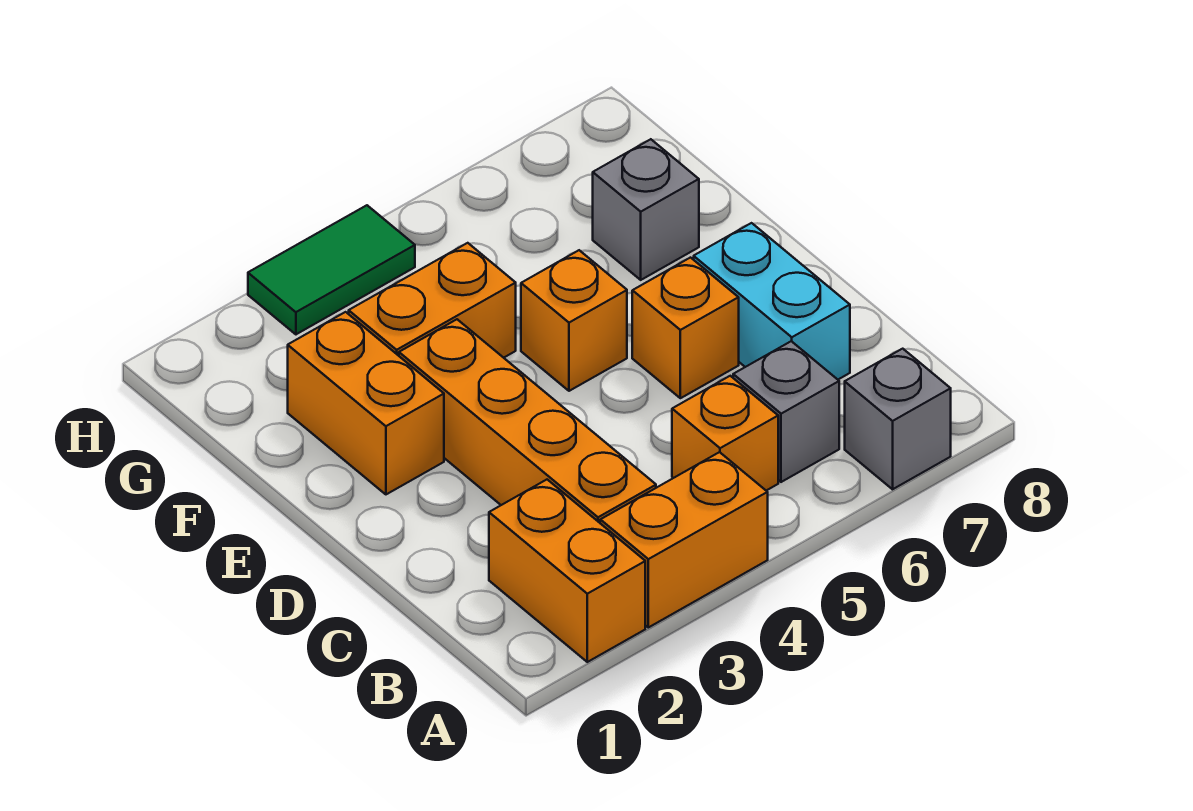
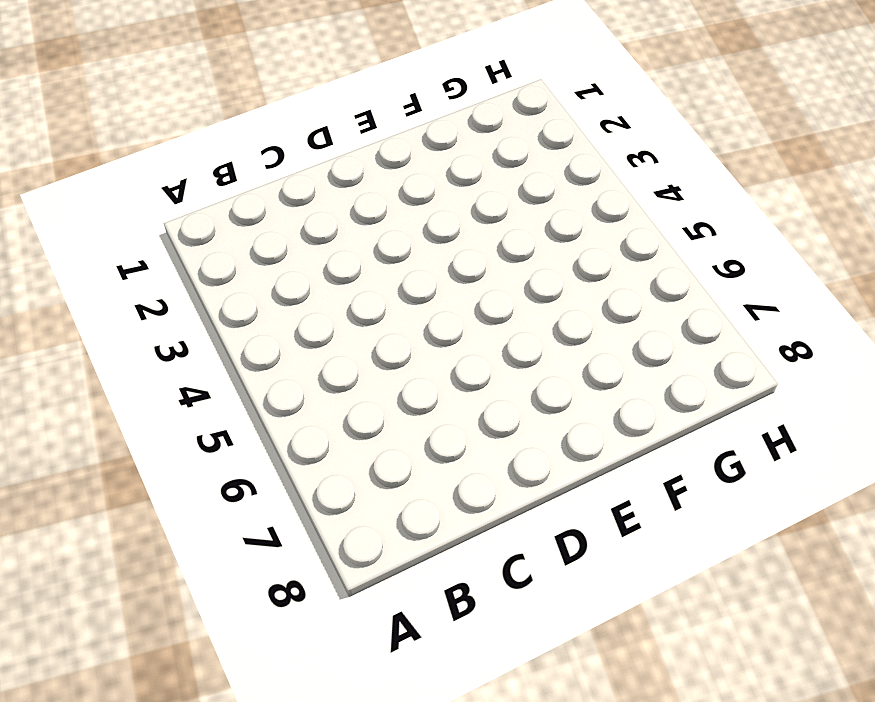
none -> orange brick A2:B2 level 1
none -> orange brick A3:A4 level 1
none -> grey brick A7 level 1

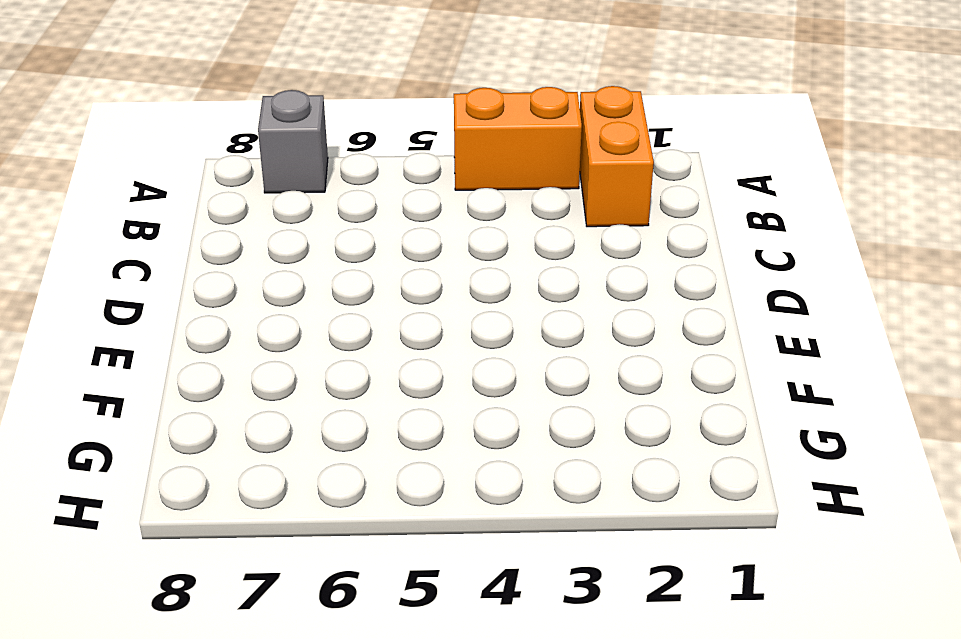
none -> orange brick B3:E3 level 1
none -> orange brick B5 level 1
none -> grey brick B6 level 1

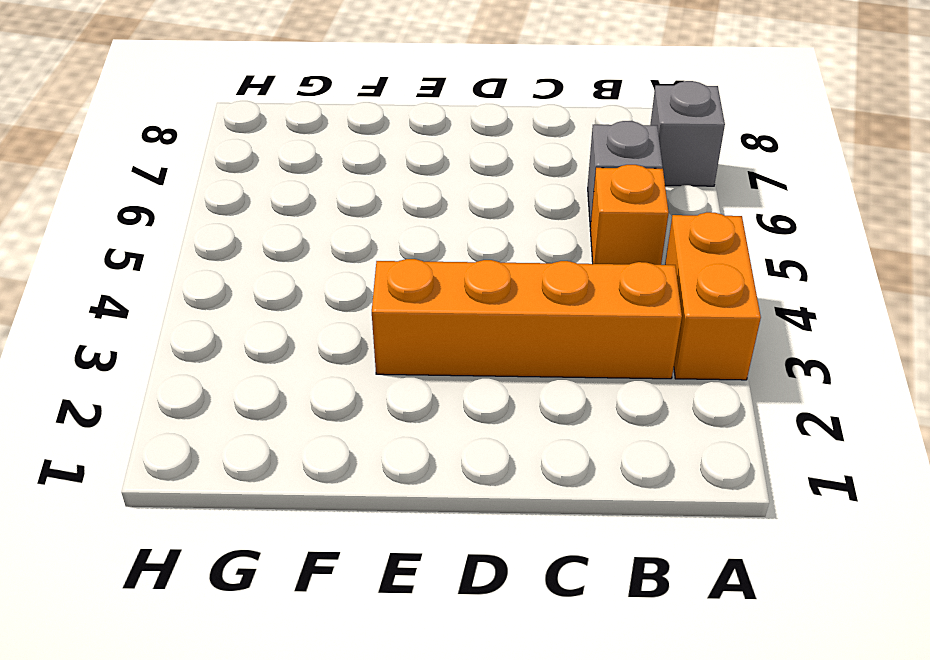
none -> orange brick A2:B2 level 1
none -> cyan brick C7:D7 level 1
none -> orange brick D6 level 1

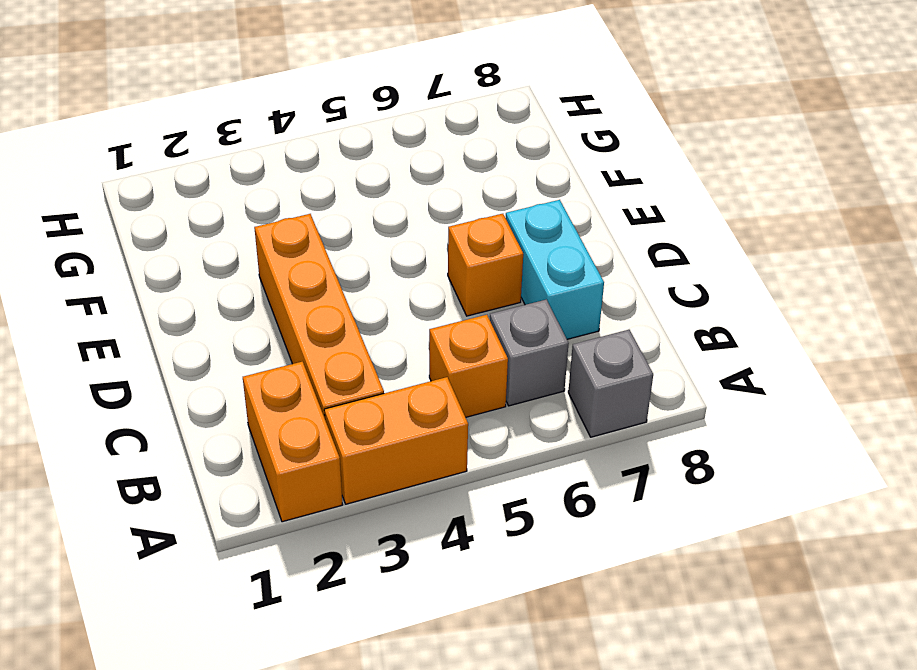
none -> orange brick E2:F2 level 1
none -> orange brick E5 level 1
none -> orange brick F3:F4 level 1

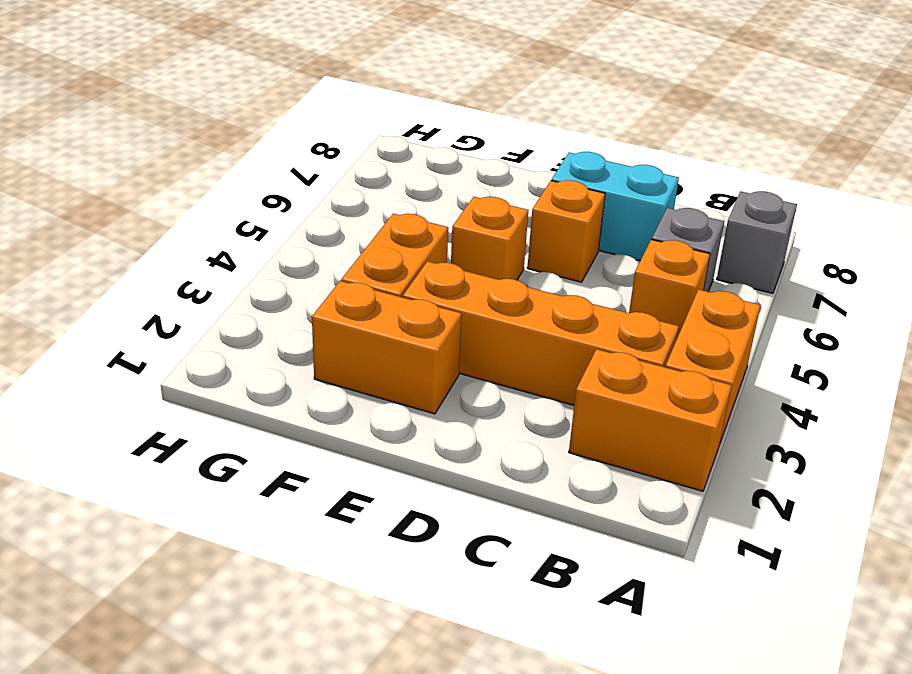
none -> grey brick F7 level 1
none -> green tile H3:H4 level 1

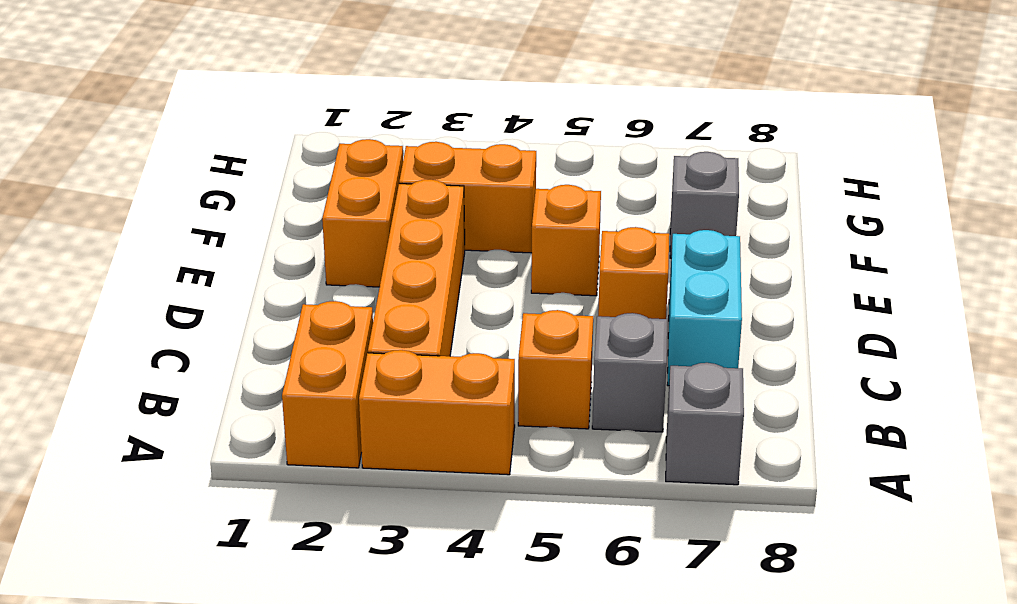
none -> green tile H3:H4 level 1

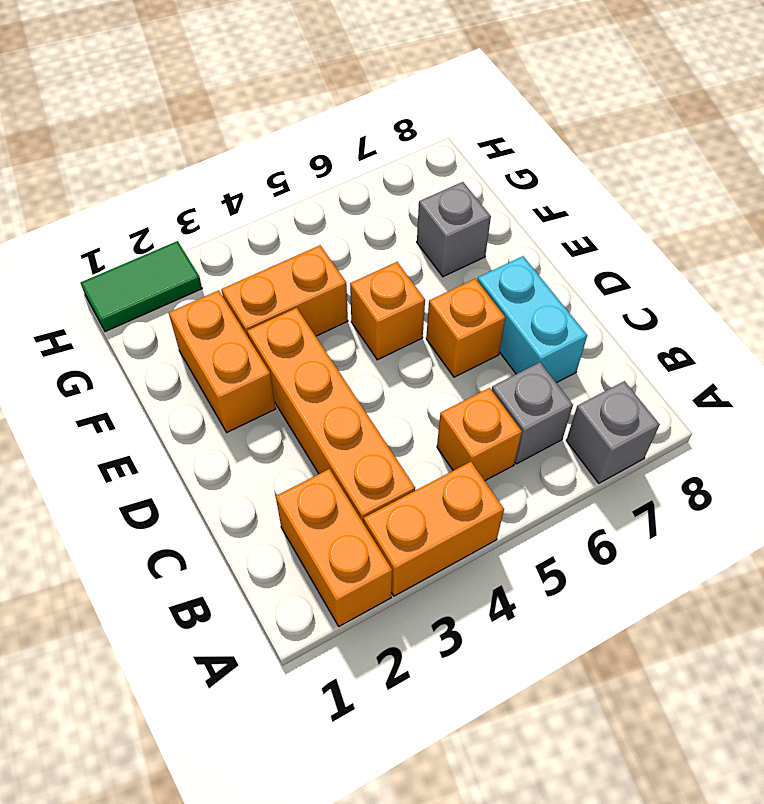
green tile H1:H2 level 1 -> green tile H3:H4 level 1

